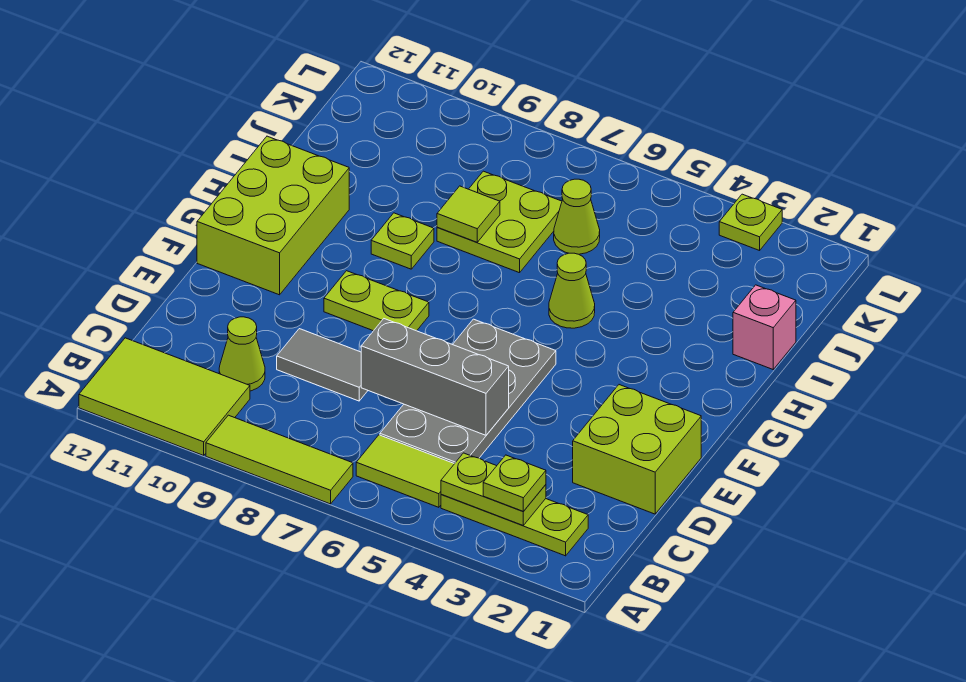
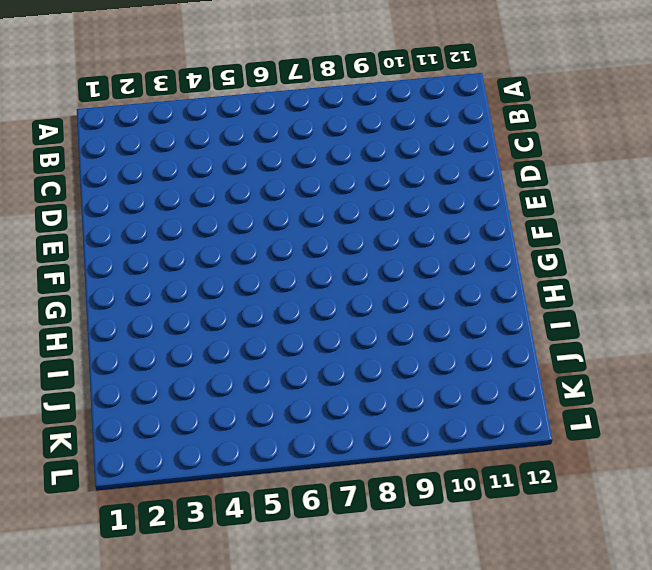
none -> lime tile A7:A9 level 1
none -> lime tile A10:B12 level 1
none -> lime plate B2:B4 level 1

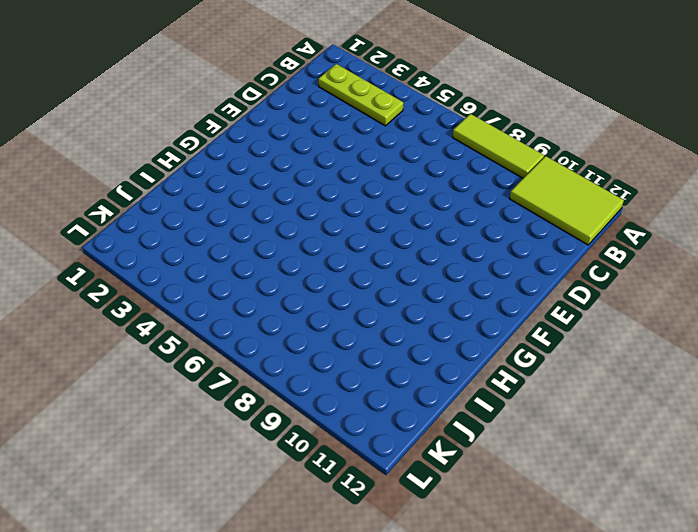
none -> lime tile B5:B6 level 1
none -> grey plate C5:F6 level 1
none -> lime cone C10 level 1

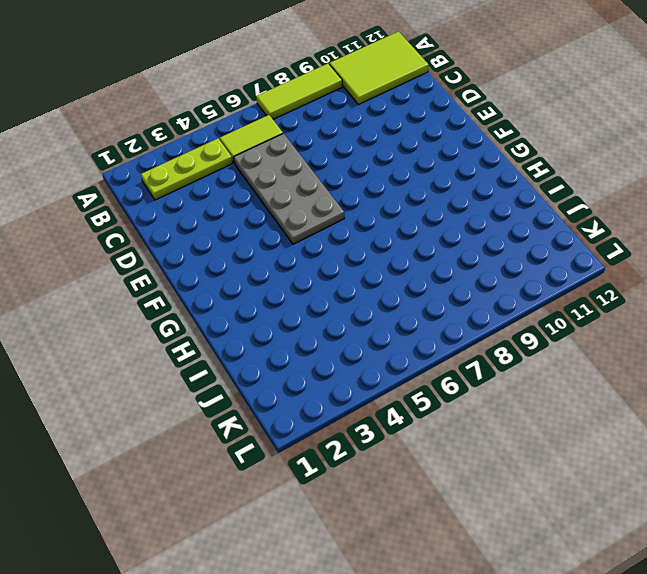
none -> lime cone C10 level 1
none -> lime brick D1:E2 level 1
none -> grey tile D8:D9 level 1

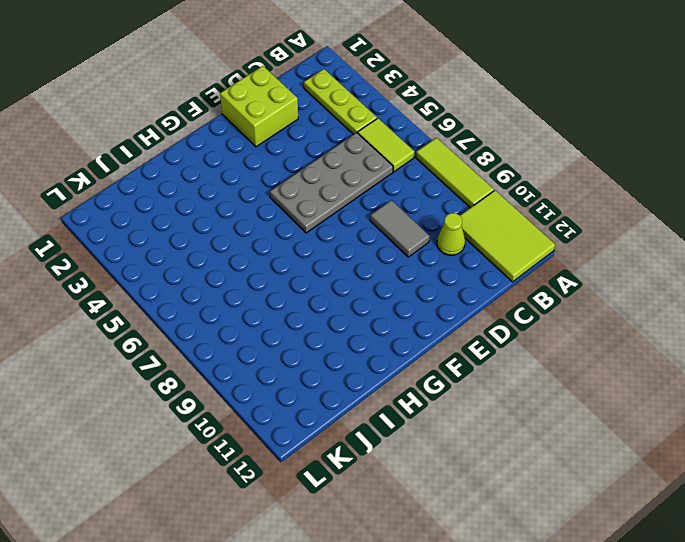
none -> lime plate F8:F9 level 1
none -> lime brick F11:H12 level 1
none -> lime cone H5 level 1

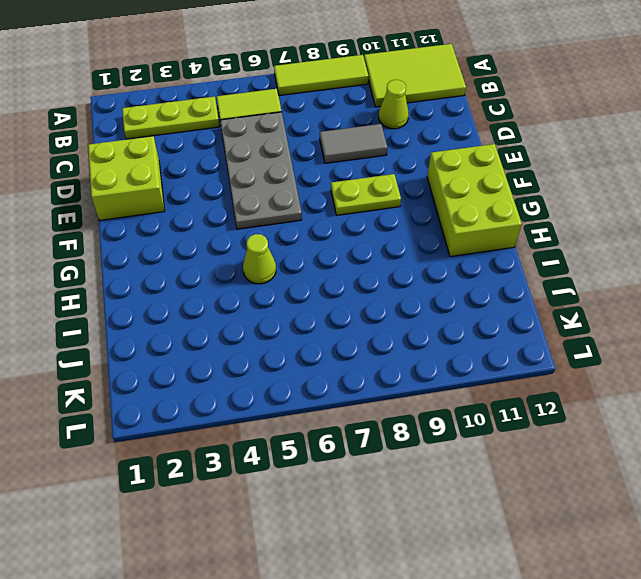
none -> lime plate H9 level 1
none -> pink brick I1 level 1
none -> lime plate I7:J8 level 1

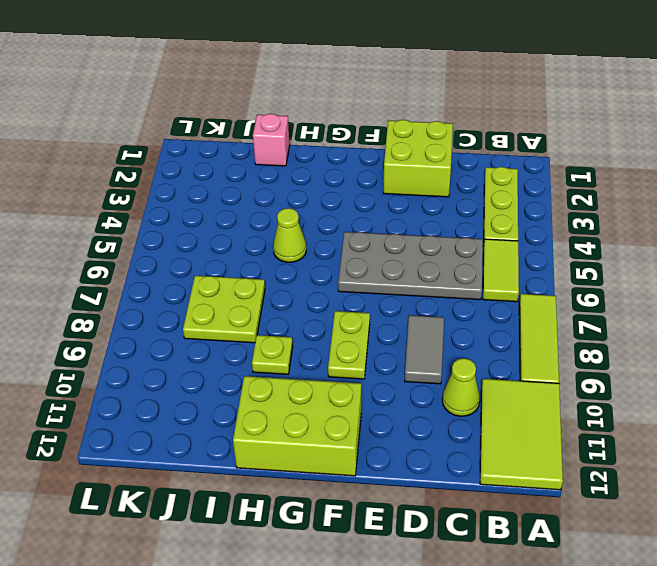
none -> lime cone J6 level 1
none -> lime plate L3 level 1
none -> lime plate B3:B4 level 2

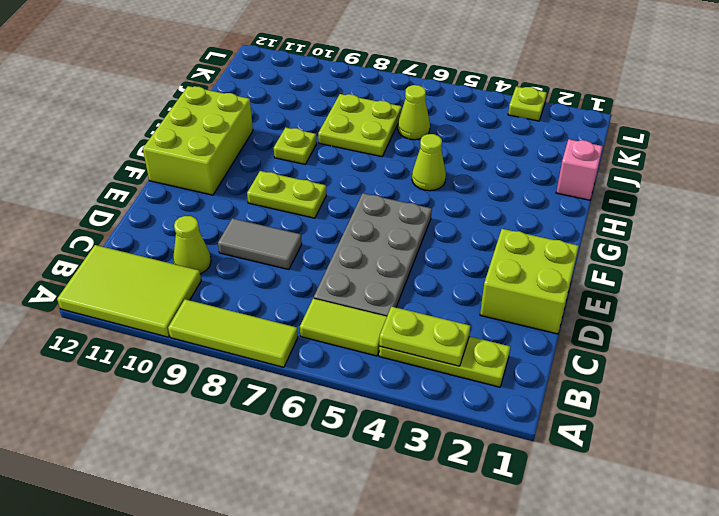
none -> grey brick D5:D7 level 2
none -> lime tile I8 level 2
none -> lime plate B3 level 3

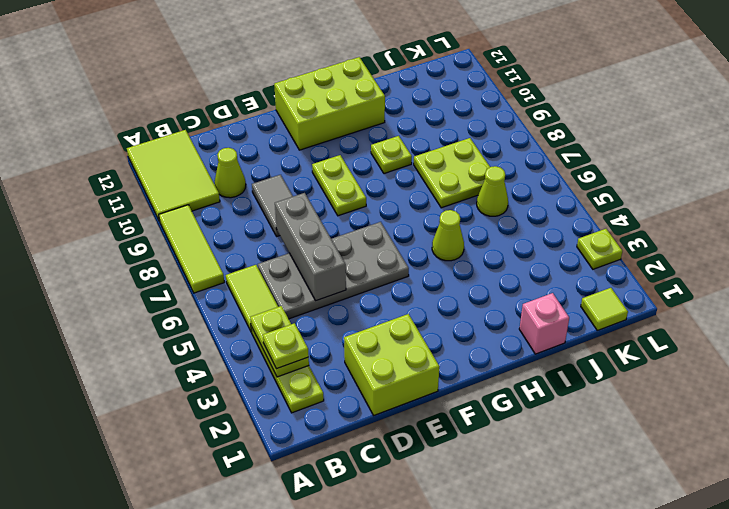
lime tile K1 level 1 -> lime tile I8 level 2

